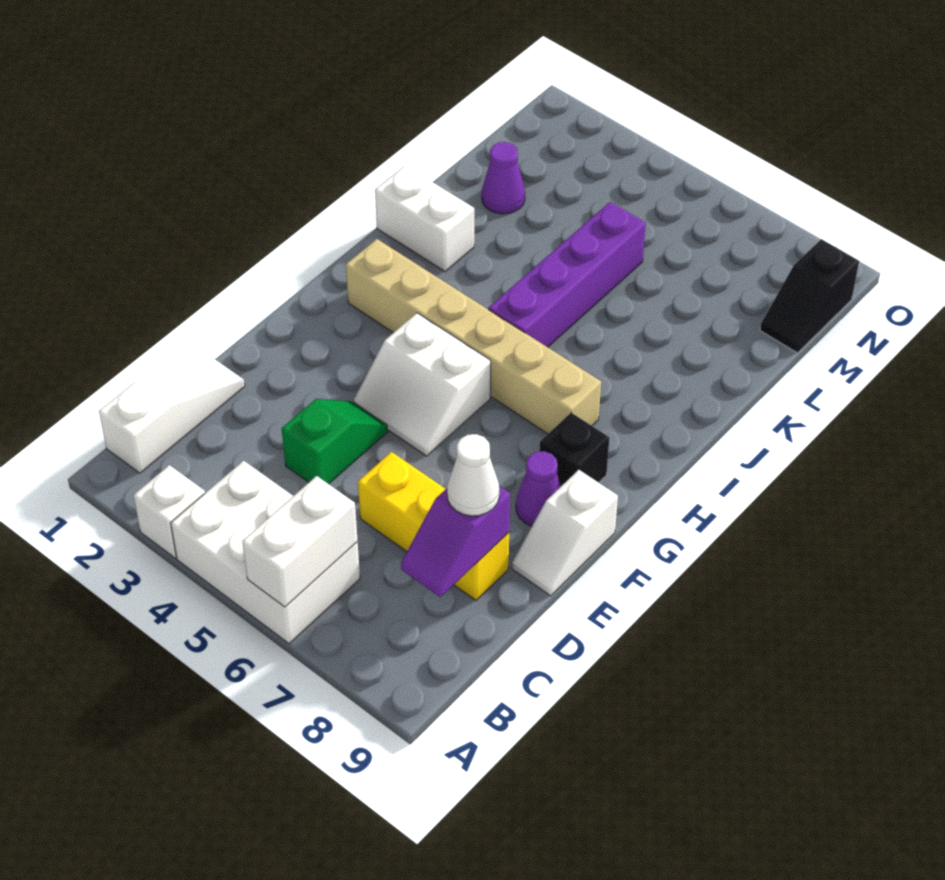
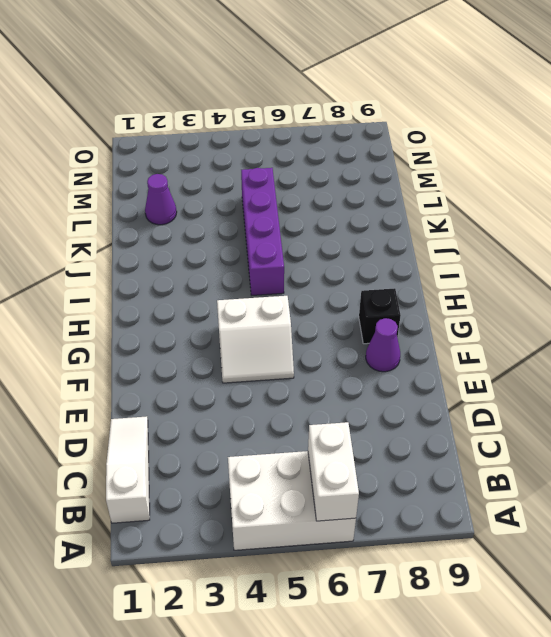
none -> white brick A3 level 1
none -> green slope D4:E4 level 1 top D
none -> yellow brick D6:D8 level 1

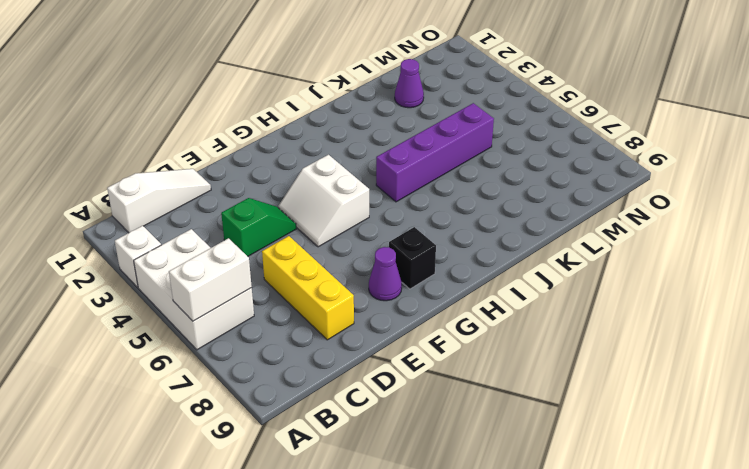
none -> white slope E9:F9 level 1 top F
none -> tan brick H2:H7 level 1
none -> white brick J1:J2 level 1

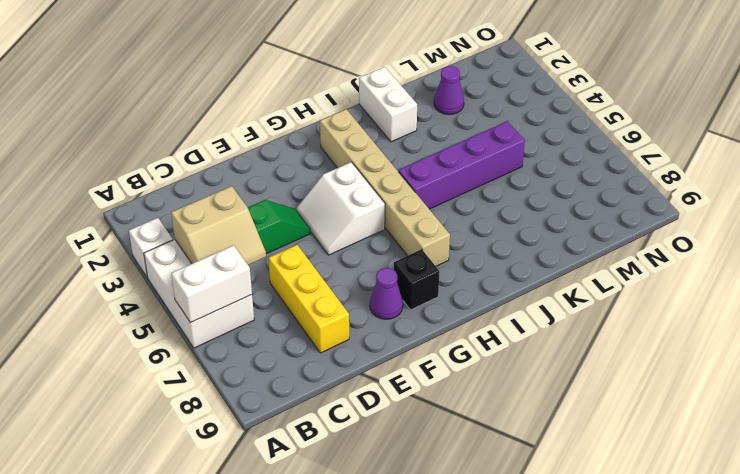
tan slope B4:C5 level 2 top 4 -> none
none -> white slope B1:D1 level 1 top B
none -> white slope E9:F9 level 1 top F
none -> black slope M9:N9 level 1 top N

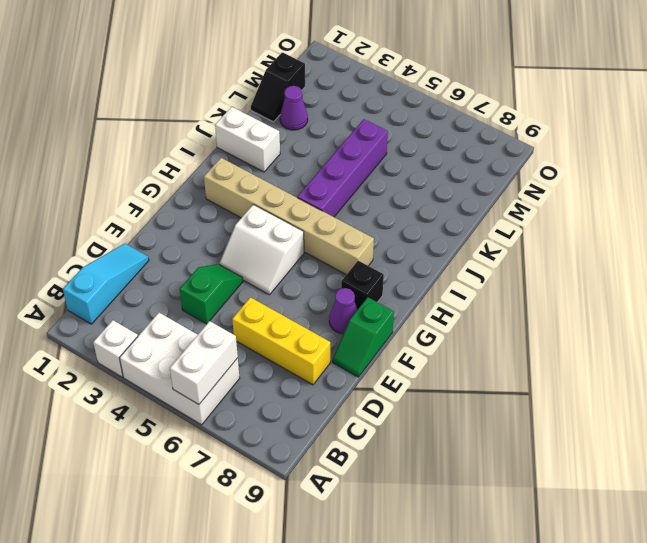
cyan slope B1:D1 level 1 top B -> white slope B1:D1 level 1 top B
green slope E9:F9 level 1 top F -> white slope E9:F9 level 1 top F
black slope L1:M1 level 1 top M -> black slope M9:N9 level 1 top N
none -> purple slope C8:D8 level 2 top D
none -> white cone D8 level 3

